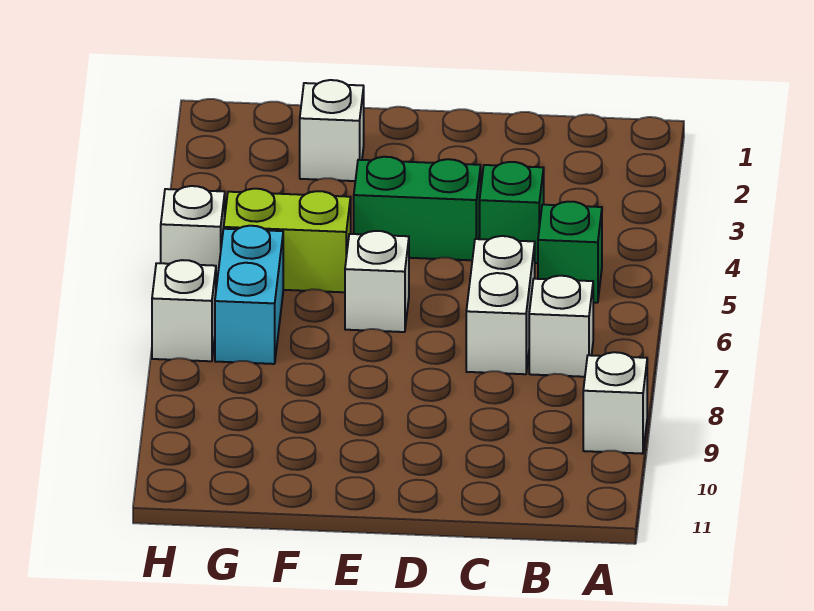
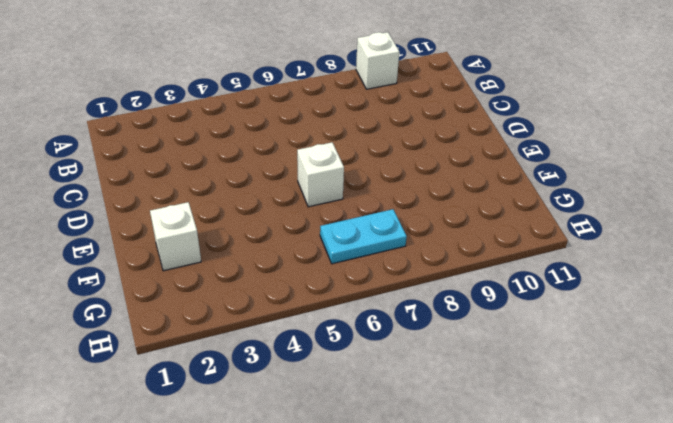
cyan plate G6:G7 level 1 -> cyan brick G6:G7 level 1
none -> green brick B5 level 1
none -> white brick B7 level 1
none -> green brick C4 level 1

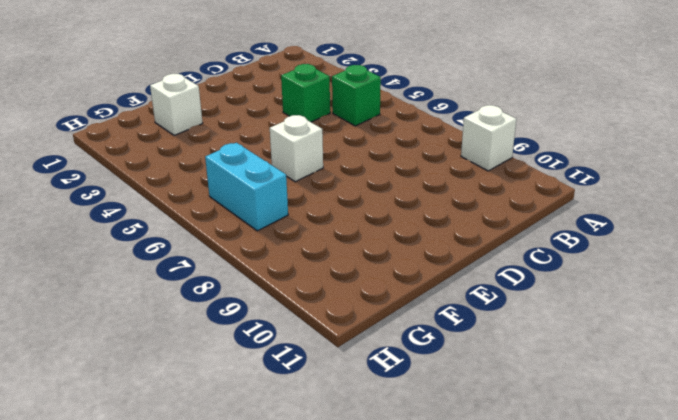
none -> white brick B7 level 1
none -> white brick C6:C7 level 1
none -> green brick D4:E4 level 1

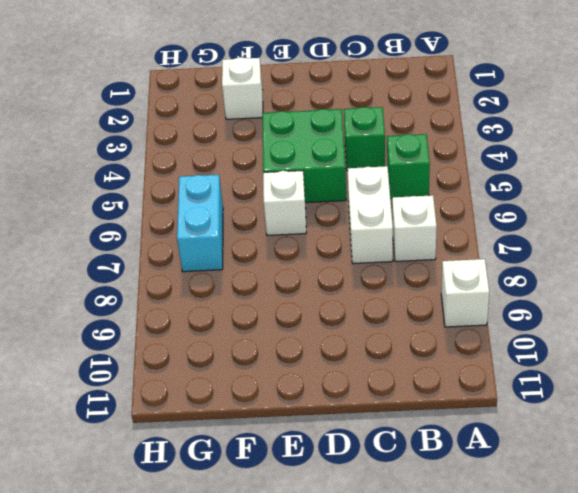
green brick D4:E5 level 1 -> green brick D4:E4 level 1
none -> lime brick F5:G5 level 1
none -> white brick H5 level 1
none -> white brick H7 level 1

